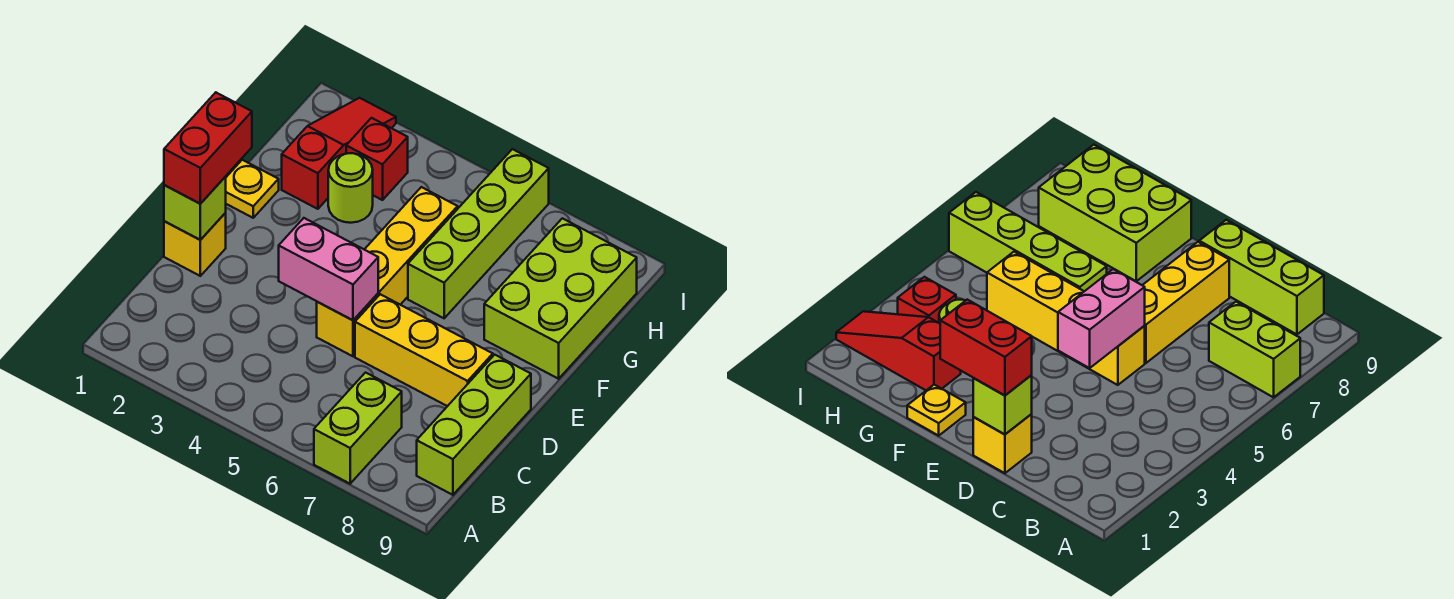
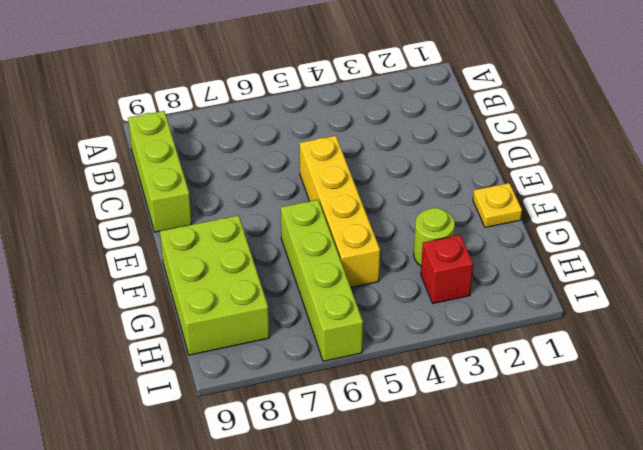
none -> lime brick A7:B7 level 1
none -> yellow brick D1 level 1
none -> yellow brick D6:D8 level 1

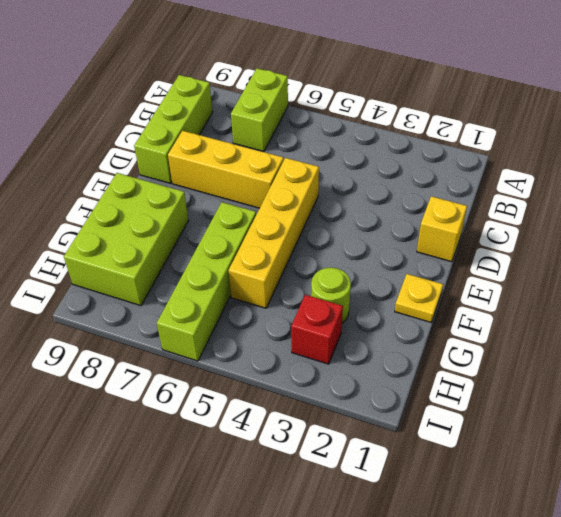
none -> red slope G2:I2 level 1 top G
none -> lime brick D1 level 2
none -> pink brick D4:D5 level 2

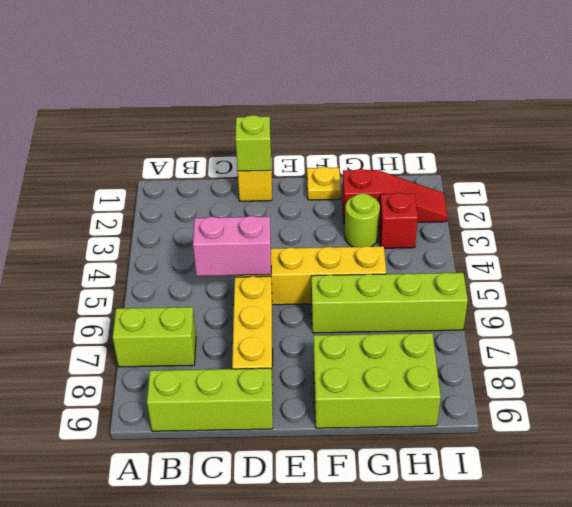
pink brick C5:D5 level 2 -> pink brick D4:D5 level 2
none -> red brick D1:E1 level 3

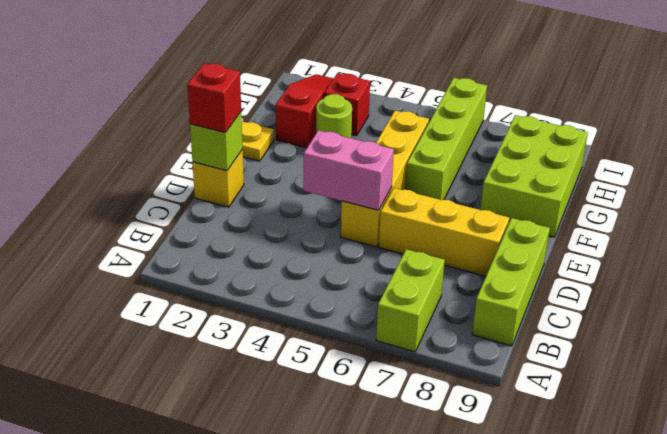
red brick D1 level 3 -> red brick D1:E1 level 3

